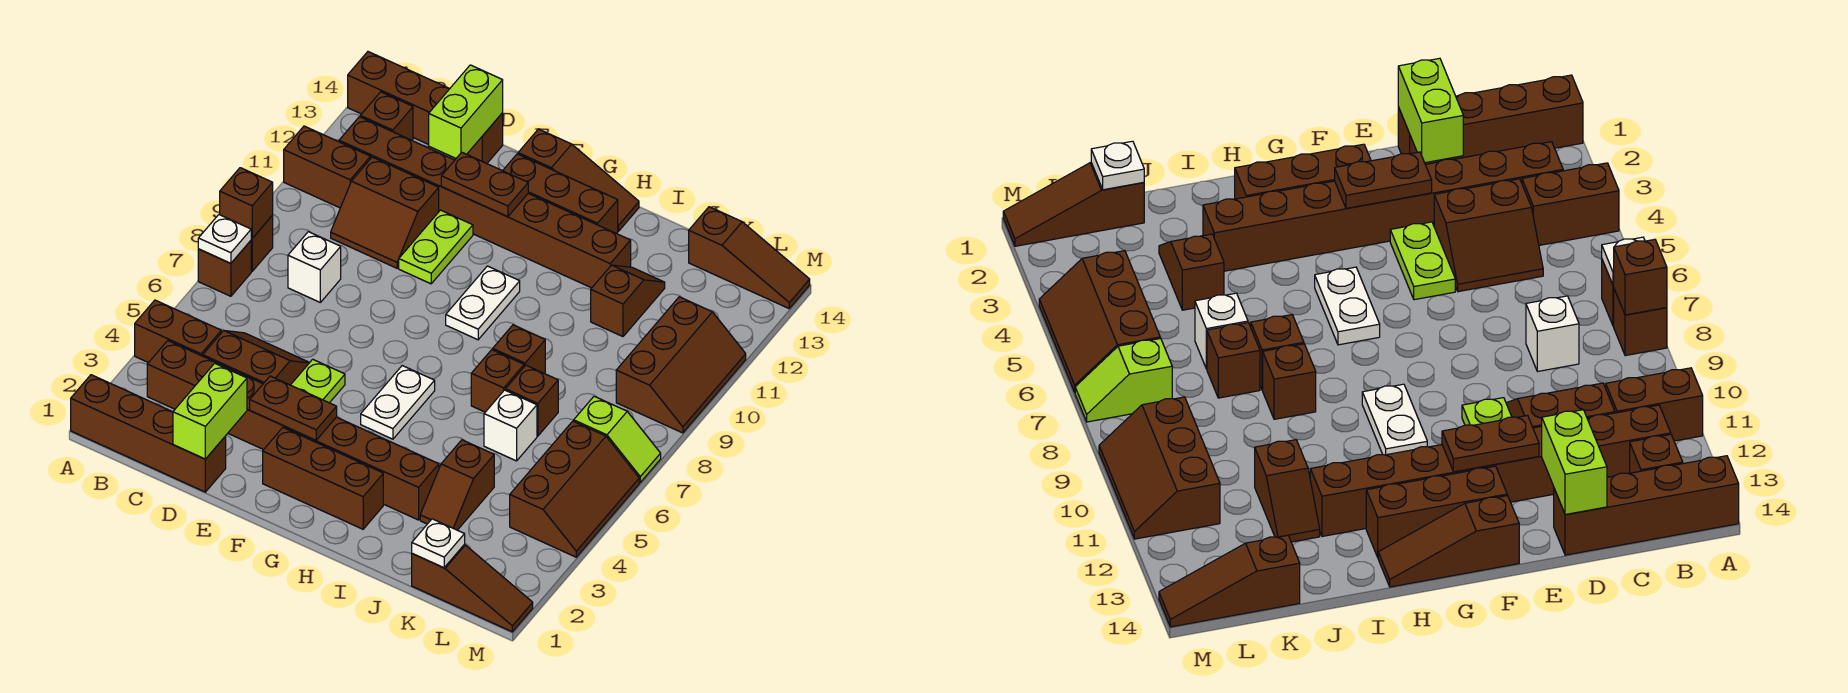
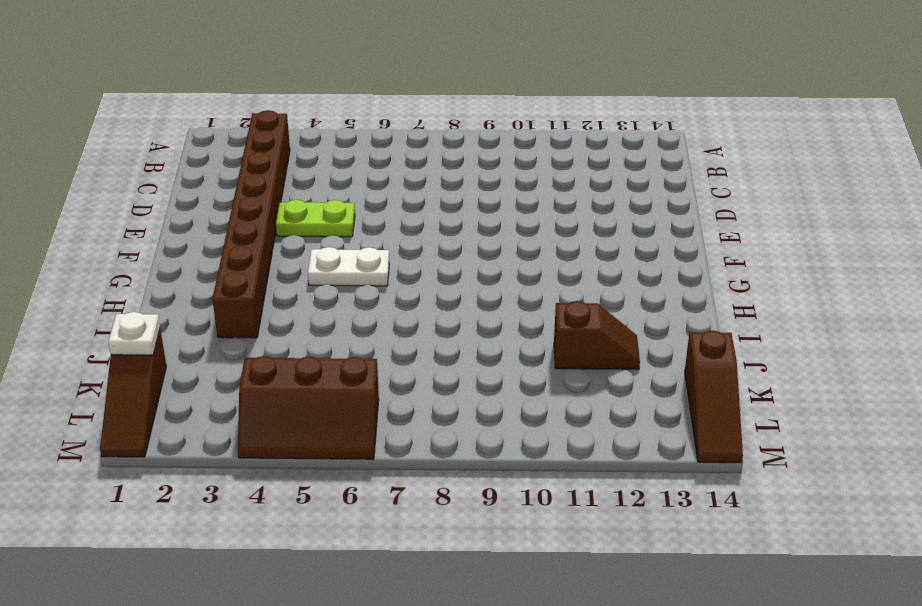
none -> brown brick A1:D1 level 1
none -> brown brick A4:B4 level 1
none -> brown brick A7 level 1
none -> brown brick A8 level 1

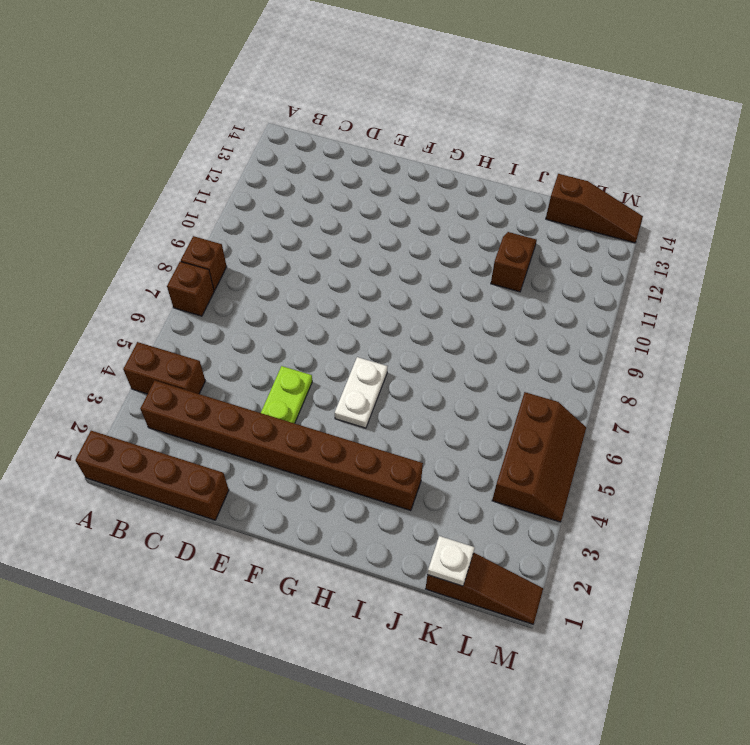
none -> brown brick A11:B11 level 1
none -> brown brick A14:D14 level 1
none -> brown brick B12:I12 level 1
none -> brown brick B13 level 1

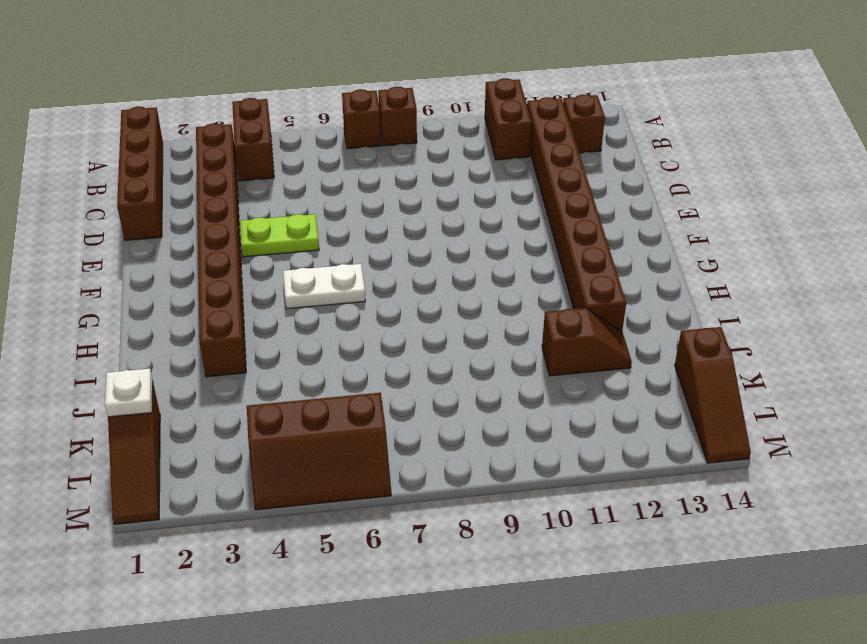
none -> brown brick A14:D14 level 1
none -> brown slope C4:D5 level 1 top 4
none -> white brick C8 level 1
none -> brown slope C10:D11 level 1 top 11

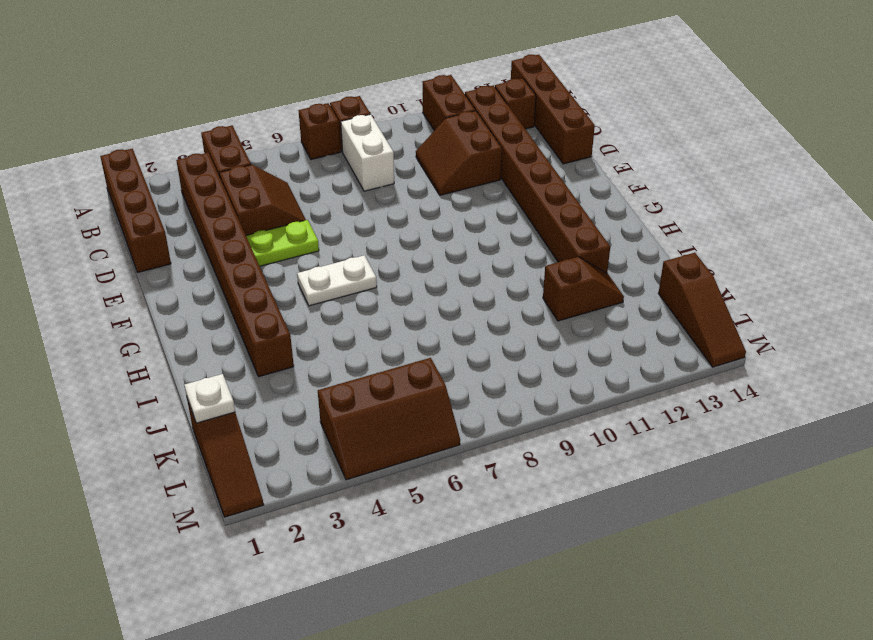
white brick B8:C8 level 1 -> white brick C8 level 1
none -> lime plate E10:E11 level 1
none -> brown brick F2:H2 level 1
none -> brown brick F13:H13 level 1
none -> brown slope F14:H14 level 1 top F

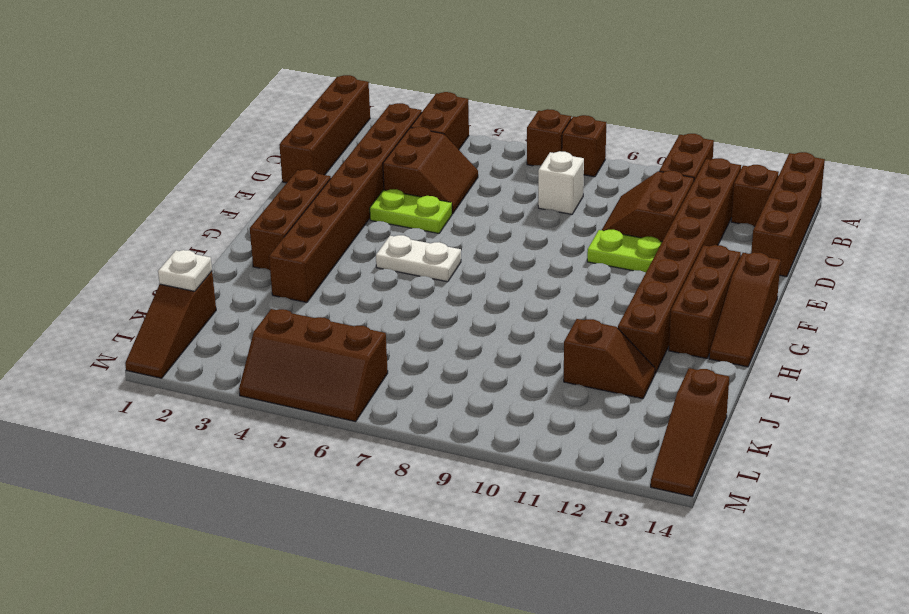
none -> white plate G9:G10 level 1
none -> brown brick I7 level 1
none -> brown brick I8 level 1
none -> brown slope J3:J4 level 1 top 4

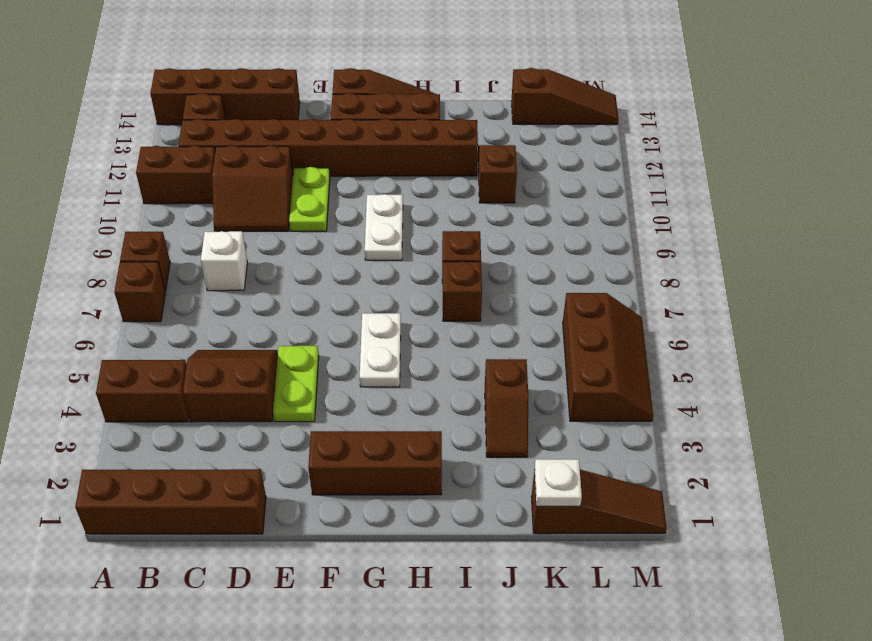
none -> brown brick B3:I3 level 1
none -> white brick J6 level 1
none -> brown brick J7 level 1
none -> lime slope L7:M7 level 1 top L

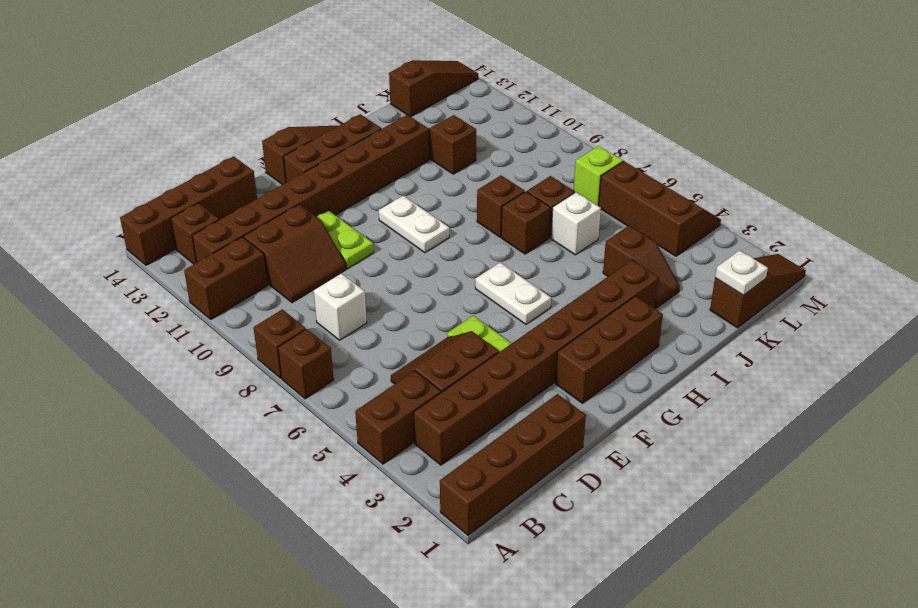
none -> brown slope L9:M11 level 1 top L
none -> white plate A7 level 2
none -> brown brick A8 level 2
none -> lime brick D1:D2 level 2

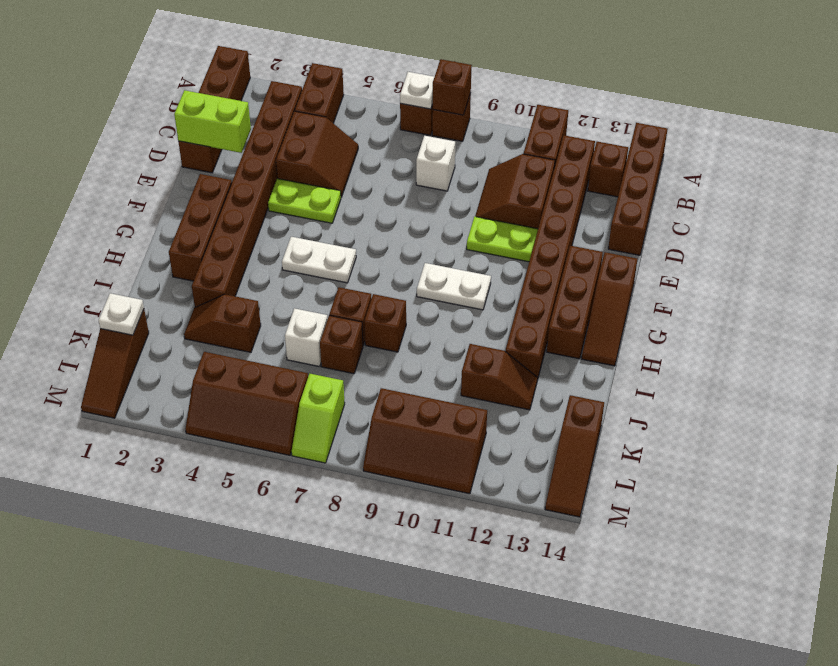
none -> lime brick D13:D14 level 2
none -> brown plate E3:F3 level 2
none -> brown plate E12:F12 level 2

